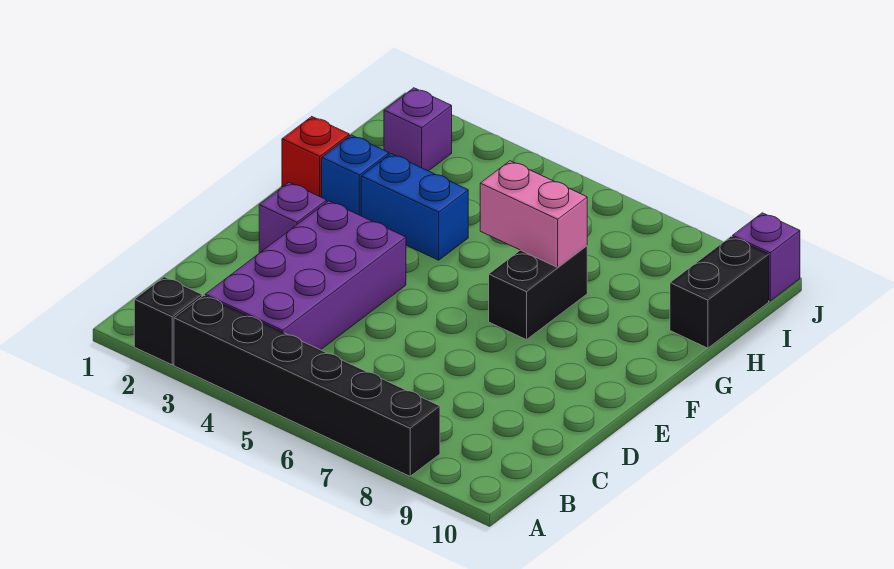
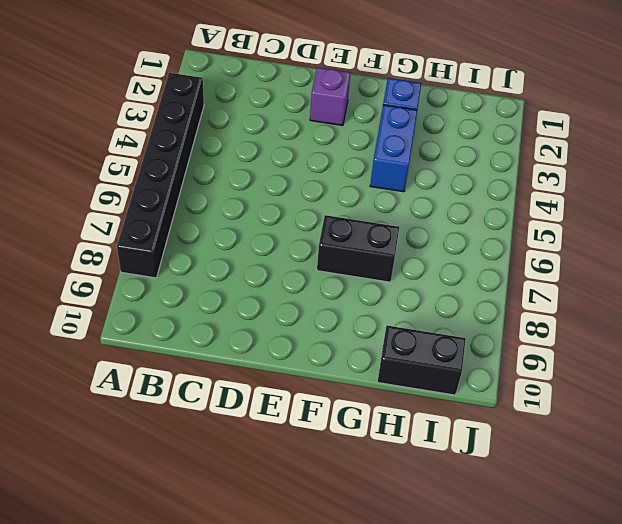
none -> black brick A2 level 1
none -> purple brick B3:E4 level 1
none -> red brick G1 level 1

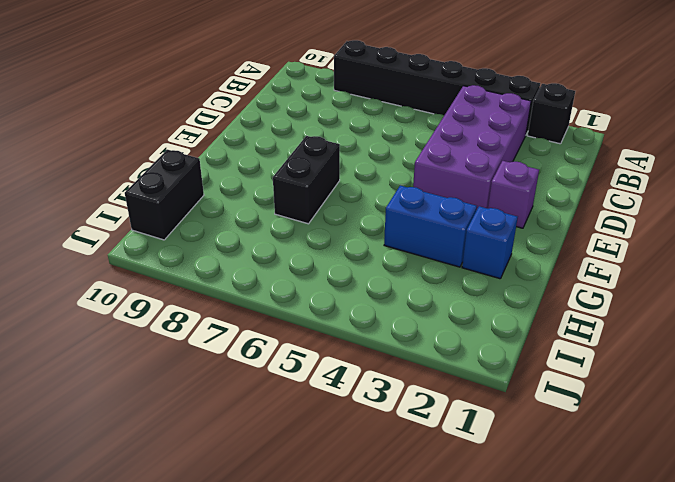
none -> red brick G1 level 1
none -> purple brick I2 level 1
none -> purple brick J10 level 1

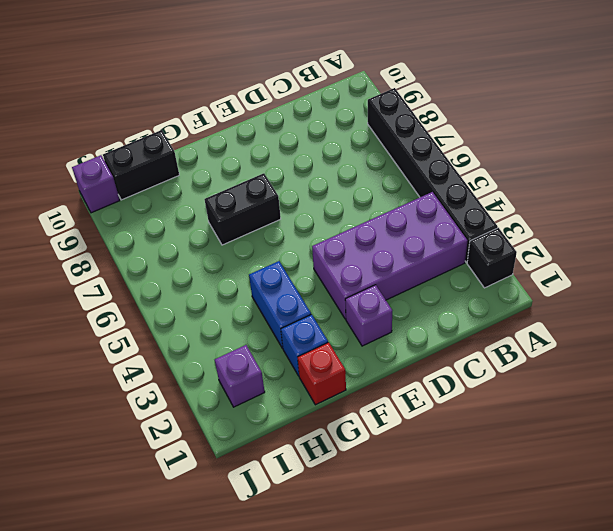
none -> pink brick G6:G7 level 2

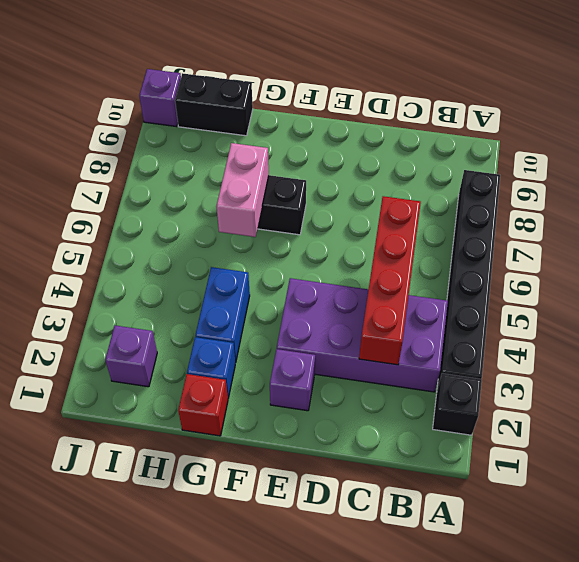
red brick C3:C6 level 2 -> none

